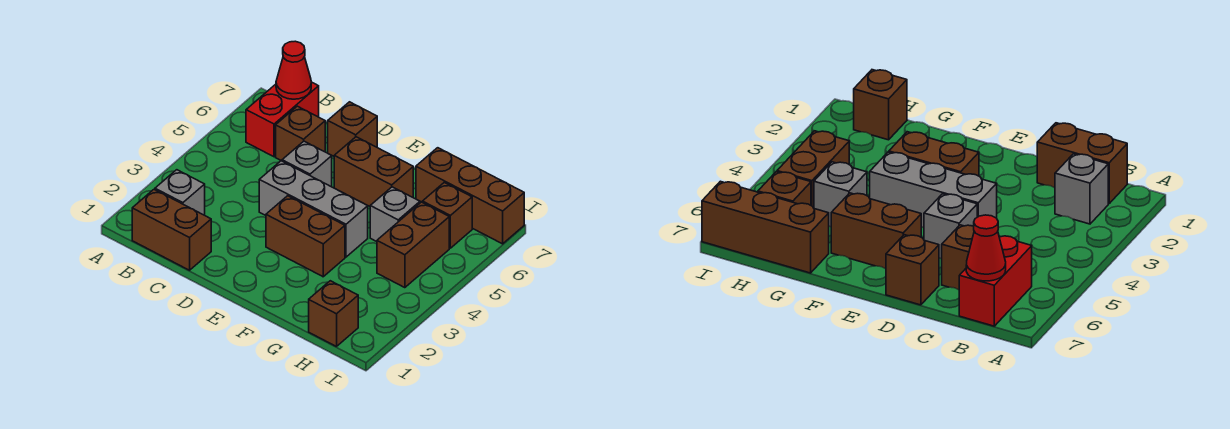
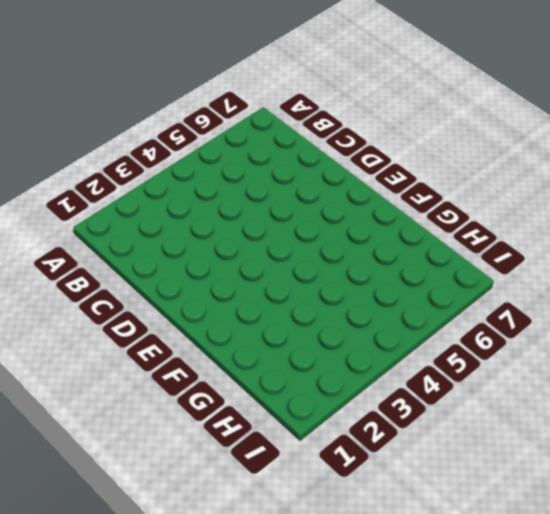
none -> brown brick B1:C1 level 1
none -> grey brick B2 level 1
none -> red brick B6:B7 level 1

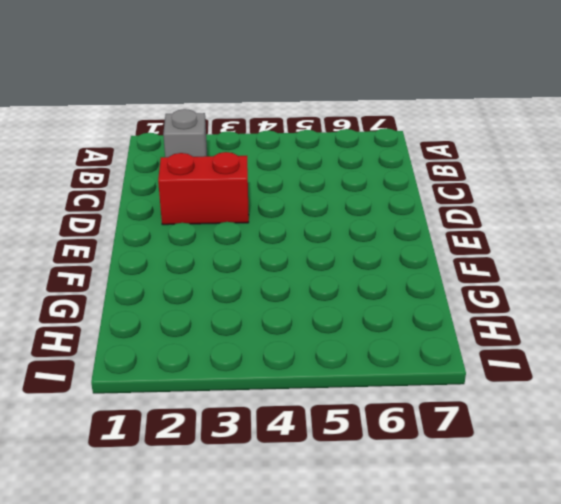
red brick D2:D3 level 1 -> red brick B6:B7 level 1
none -> brown brick B1:C1 level 1
none -> brown brick C6 level 1
none -> grey brick D4:F4 level 1

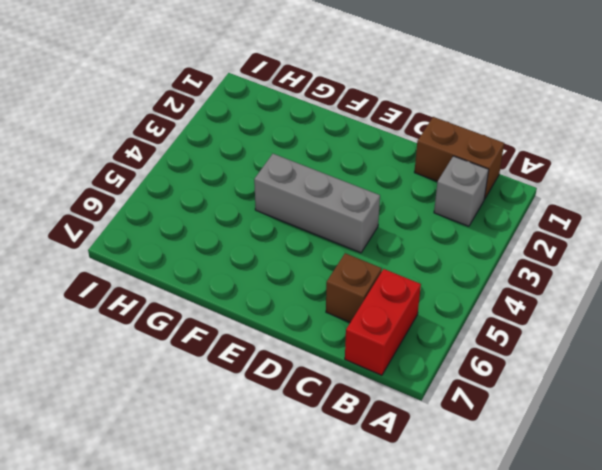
none -> grey brick D5 level 1
none -> brown brick D7 level 1
none -> brown brick E3:F3 level 1

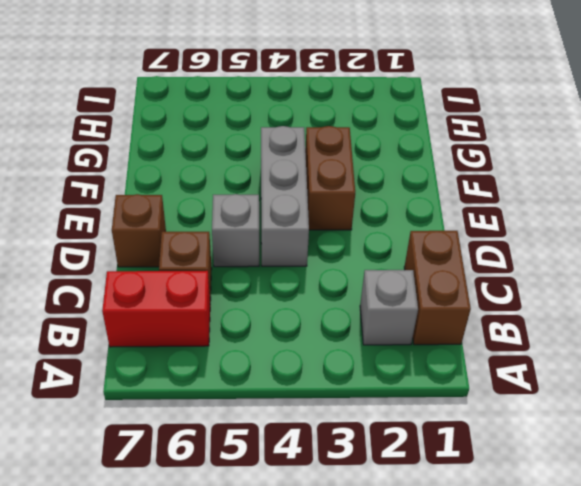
none -> brown brick E6:F6 level 1
none -> grey brick G5 level 1
none -> brown brick G7:I7 level 1

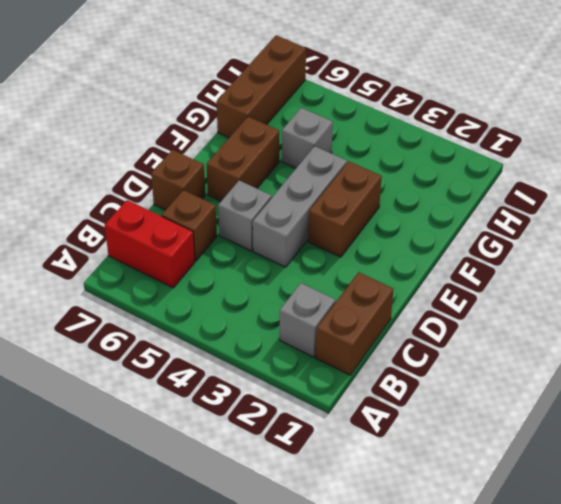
none -> brown brick H1 level 1
none -> brown brick H4:H5 level 1
none -> brown brick H6 level 1

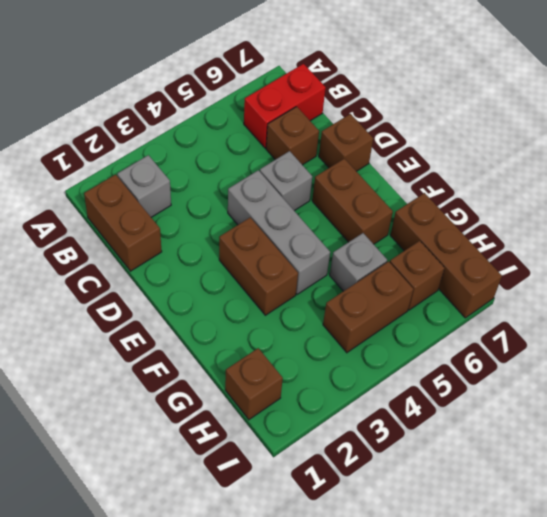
none -> red cone B7 level 2

